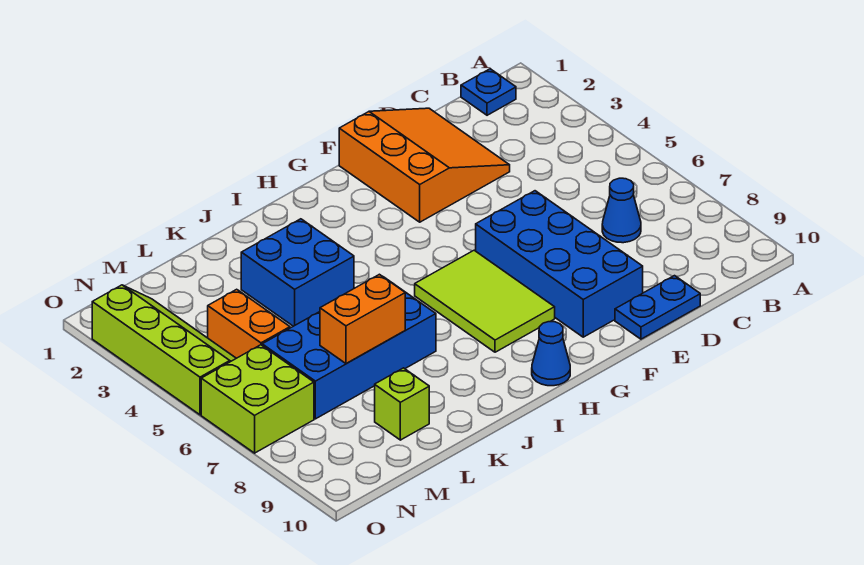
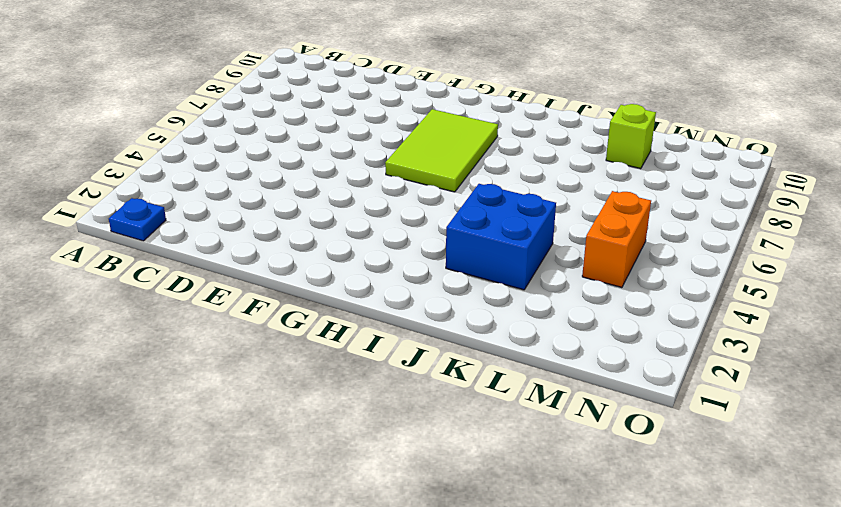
none -> blue cone C7 level 1
none -> orange slope D1:F3 level 1 top F
none -> blue plate D10:E10 level 1

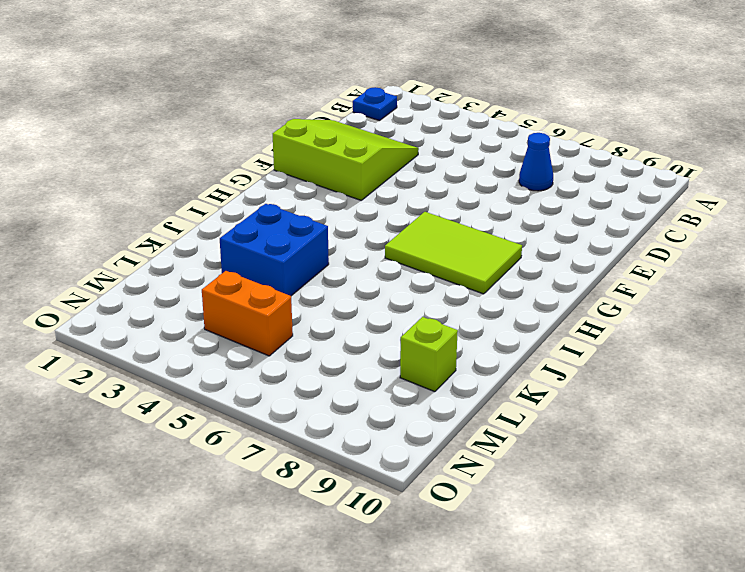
lime slope D1:F3 level 1 top F -> orange slope D1:F3 level 1 top F
none -> blue plate D10:E10 level 1
none -> blue brick E6:F9 level 1
none -> blue cone H10 level 1

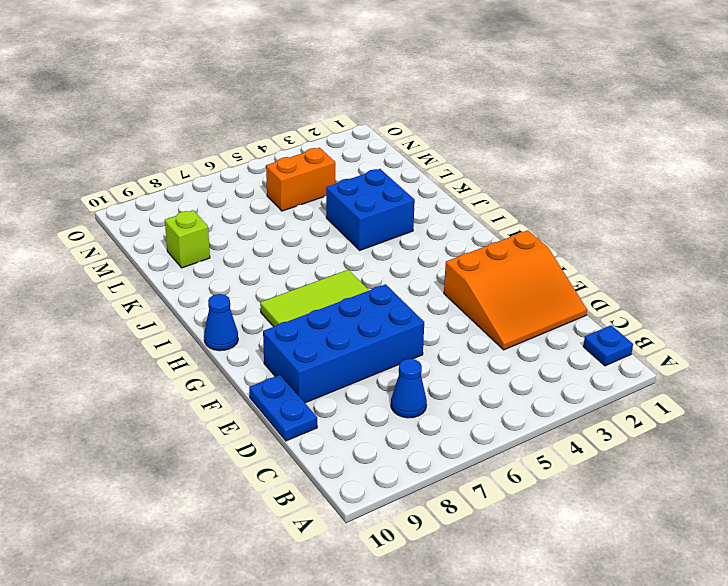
none -> blue brick J6:M7 level 1
none -> lime slope N2:O5 level 1 top O
none -> lime brick N6:O7 level 1

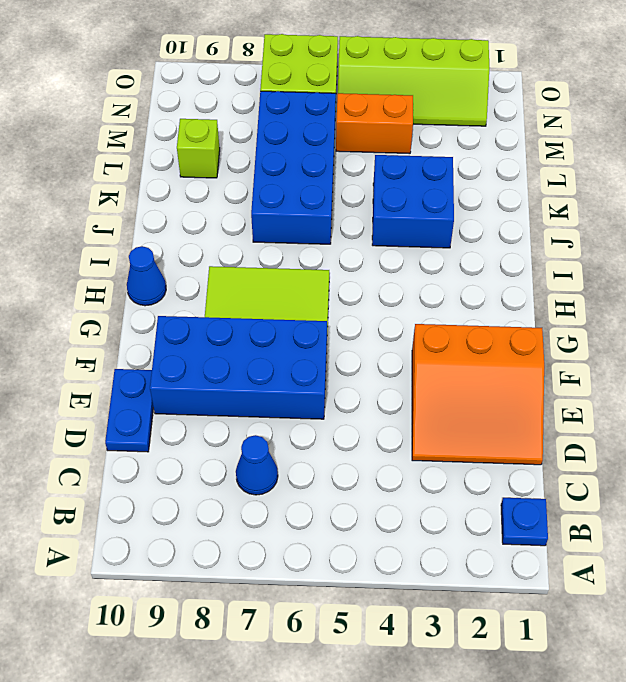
none -> orange brick K7:L7 level 2

